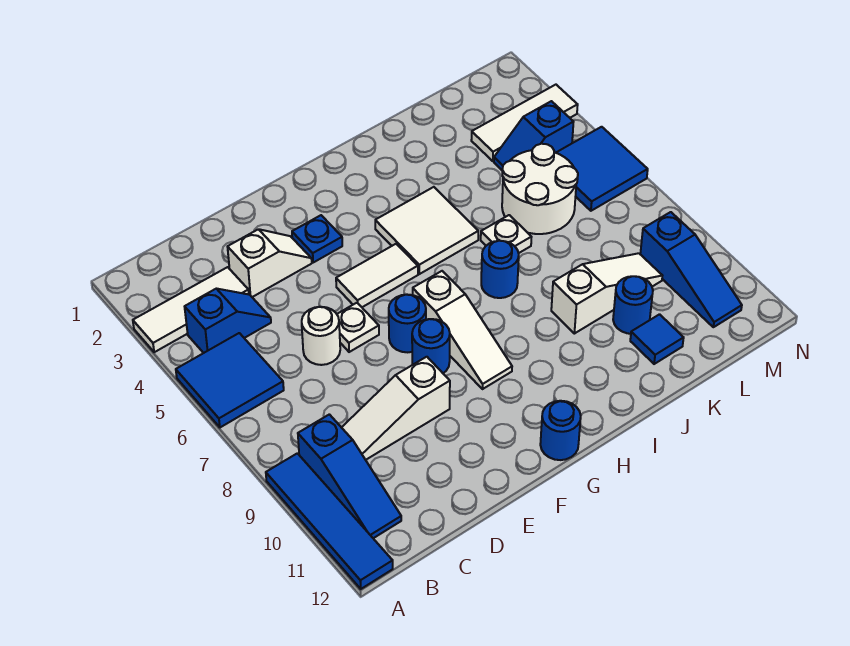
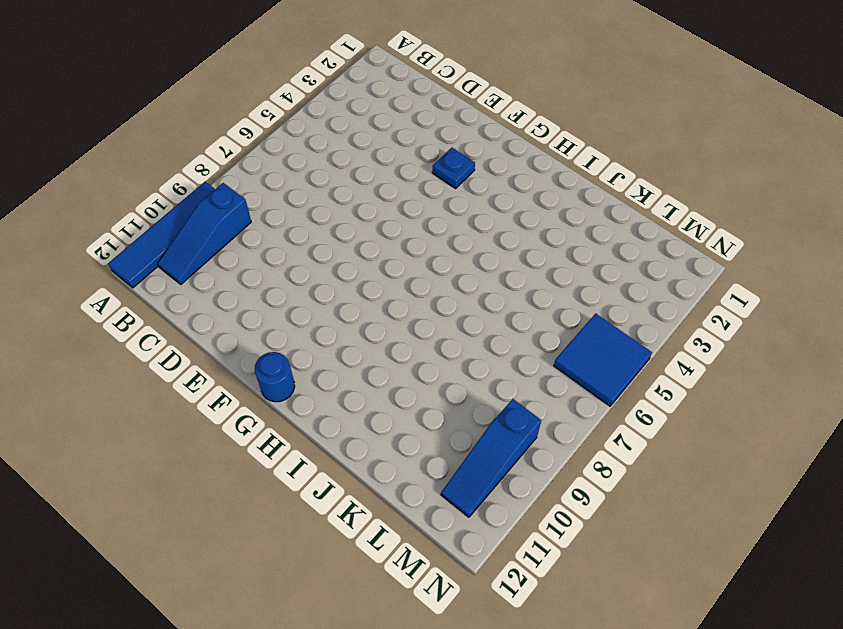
none -> white tile A3:C3 level 1
none -> blue tile A5:B6 level 1
none -> blue slope B4:C4 level 1 top B

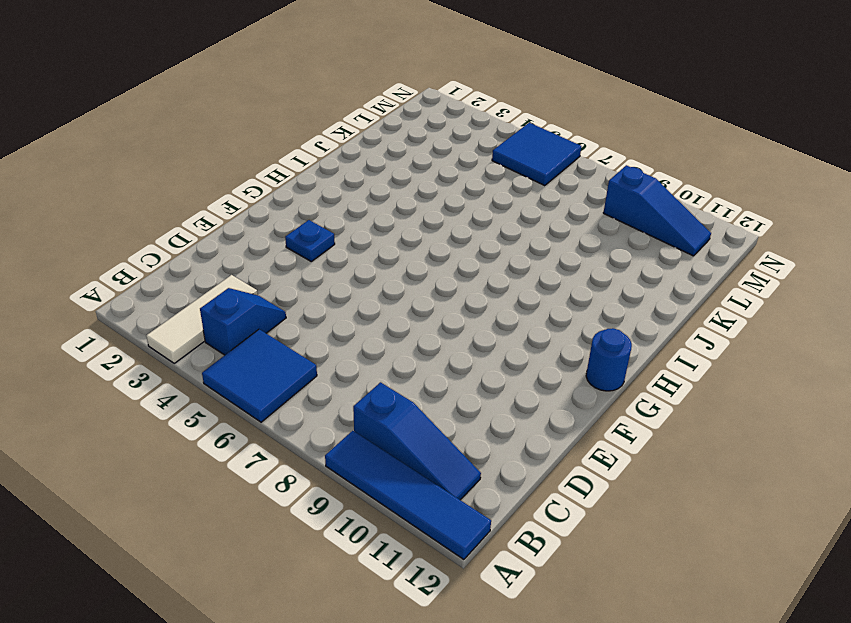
none -> white slope C9:E9 level 1 top E
none -> white slope D3:E3 level 1 top D
none -> white round brick D6 level 1

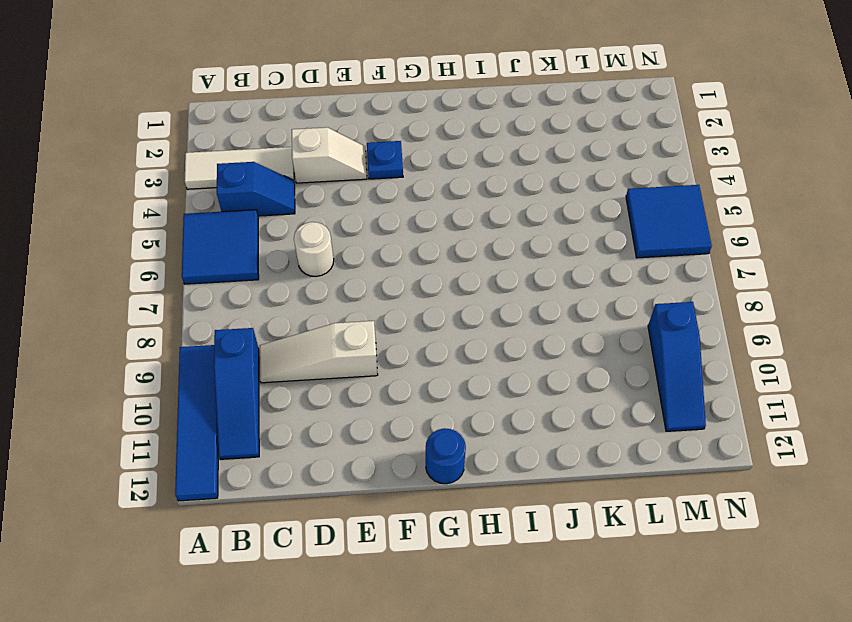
none -> white plate E6 level 1
none -> white tile F5:G5 level 1
none -> blue round brick F7 level 1

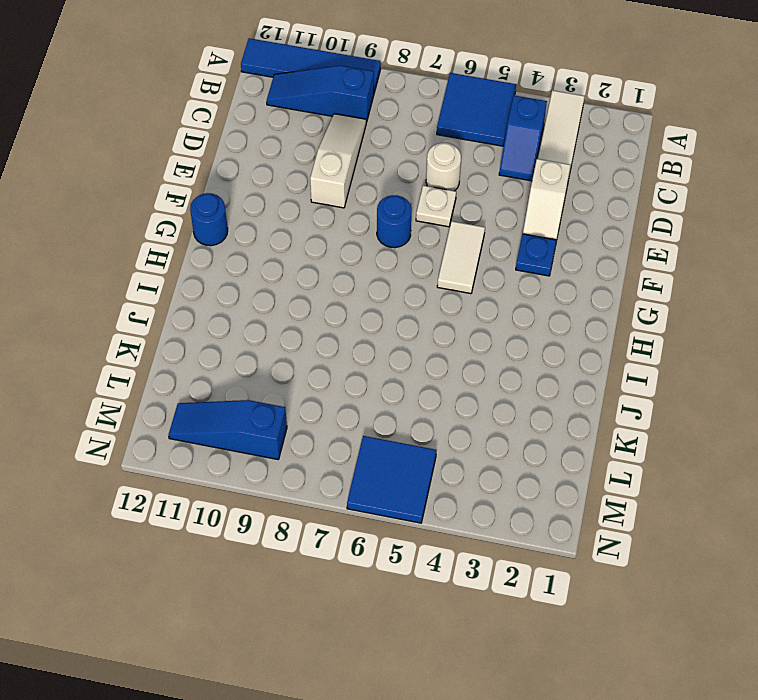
none -> blue round brick F8 level 1
none -> white slope G7:G9 level 1 top 7
none -> white tile H4:I5 level 1

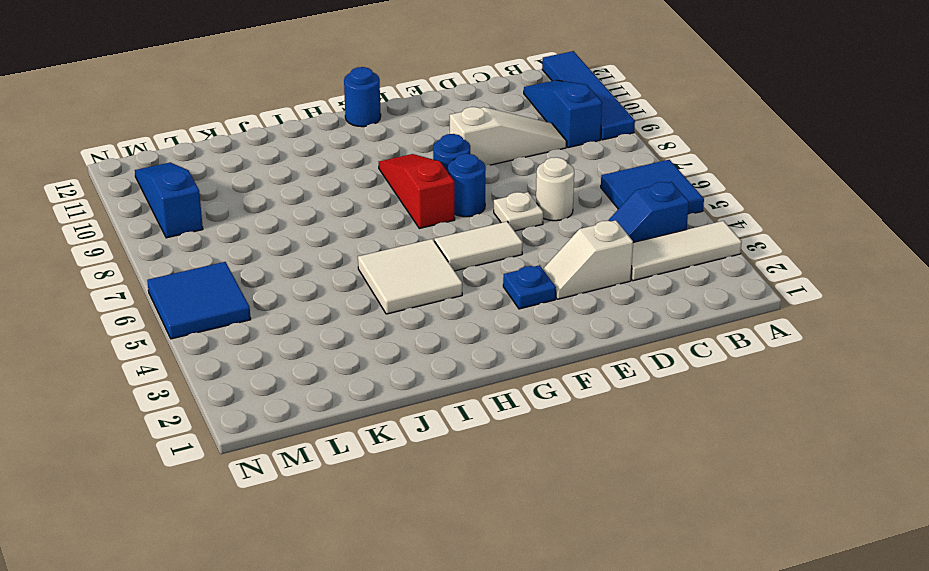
red slope G7:G9 level 1 top 7 -> white slope G7:G9 level 1 top 7
none -> blue round brick I7 level 1
none -> white plate J6 level 1
none -> white slope J9:L9 level 1 top J

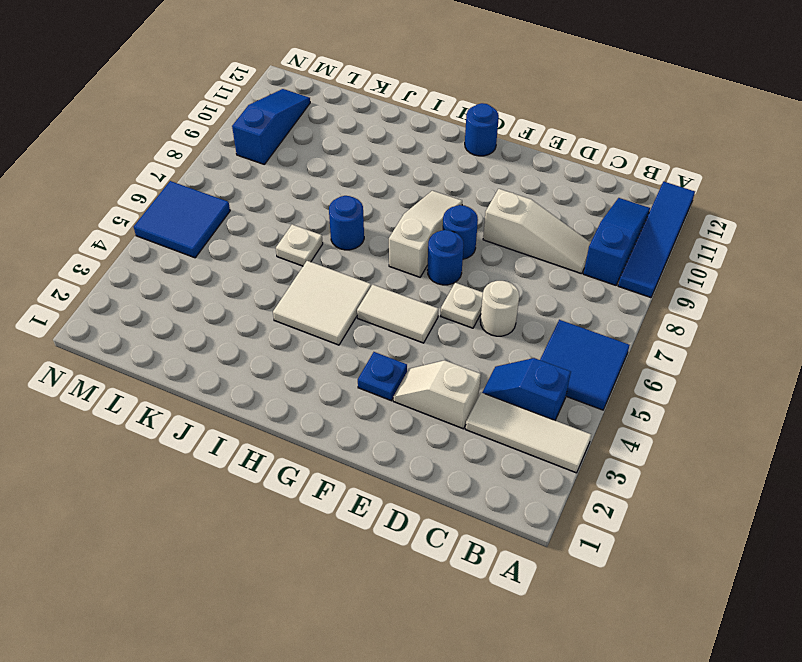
none -> white slope J9:L9 level 1 top J
none -> white round brick K5:L6 level 1
none -> blue round brick K10 level 1

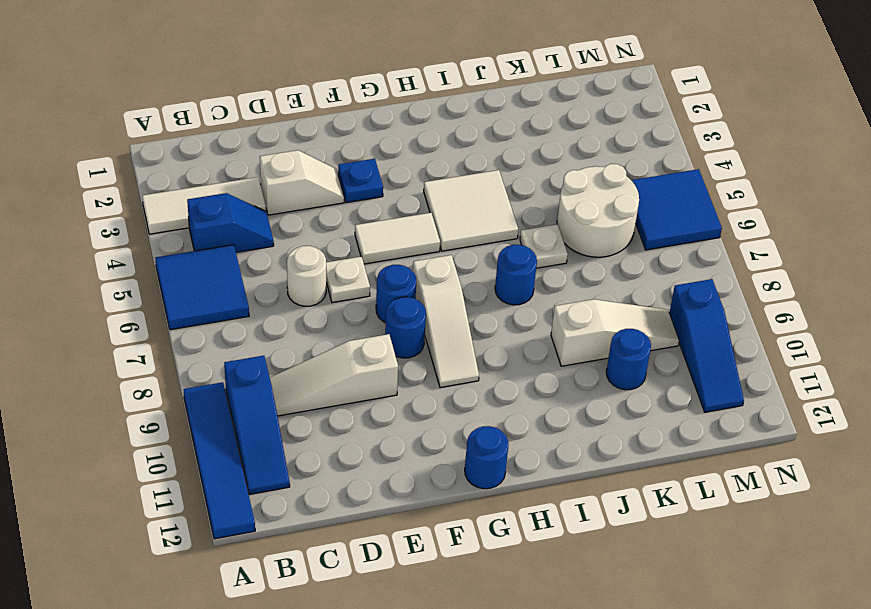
none -> blue tile K11 level 1
none -> white tile L3:N3 level 1
none -> blue slope L4:M4 level 1 top M

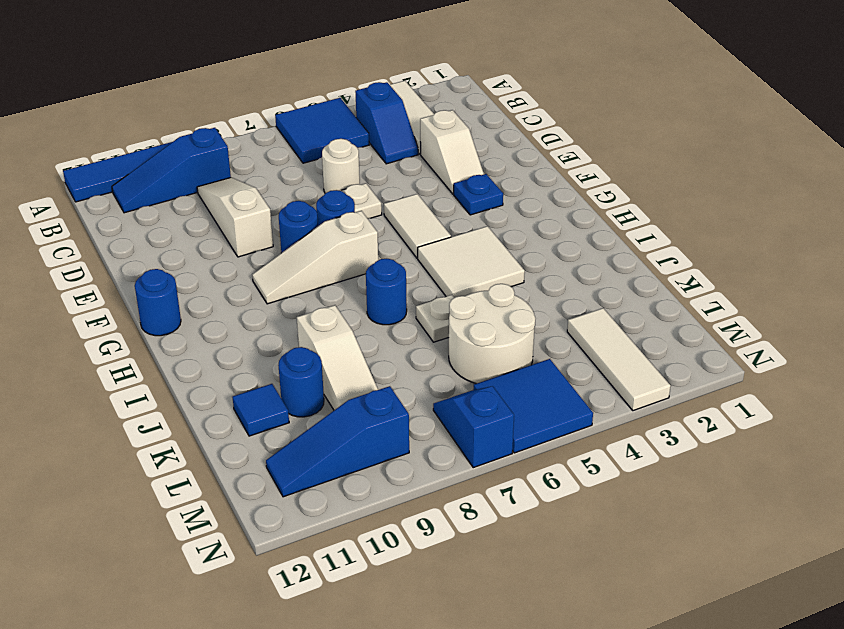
blue slope M7:N7 level 1 top N -> blue slope L4:M4 level 1 top M

